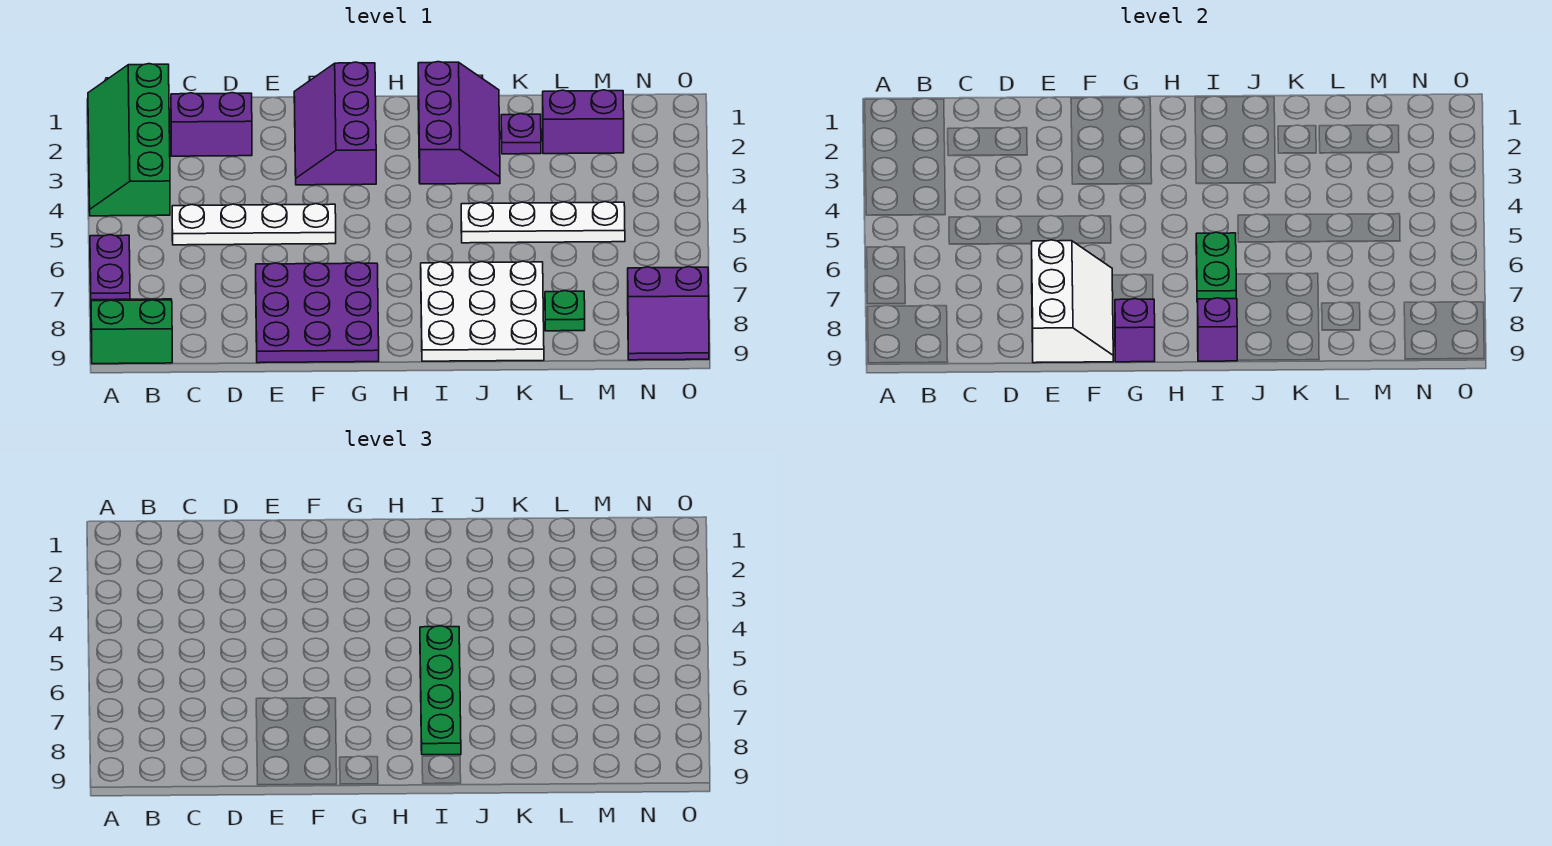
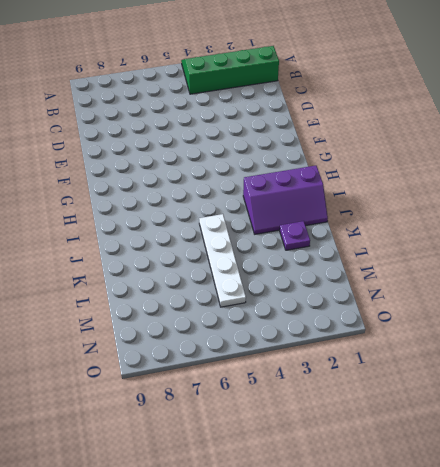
none -> purple plate A6:A7 level 1
none -> green slope A8:B9 level 1 top 9
none -> purple brick C2:D2 level 1

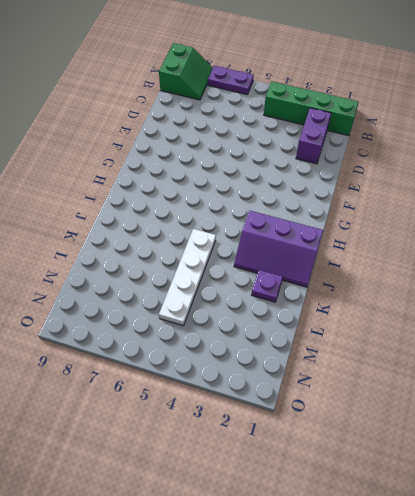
none -> white plate C5:F5 level 1
none -> purple plate E7:G9 level 1
none -> purple slope F1:G3 level 1 top G

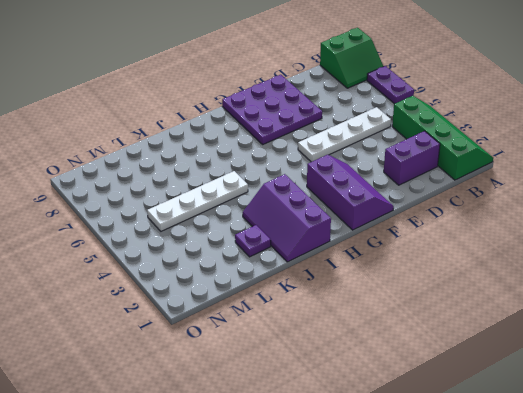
none -> white plate I7:K9 level 1
none -> purple brick L2:M2 level 1
none -> green plate L8 level 1

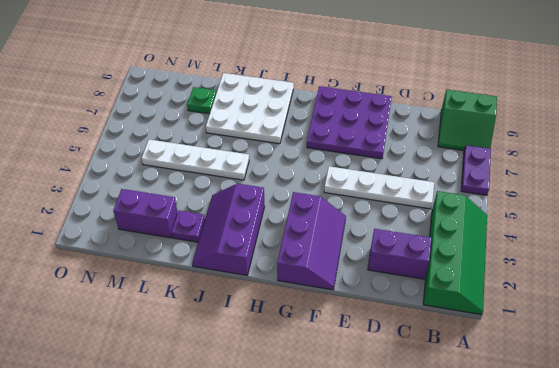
none -> purple slope N8:O9 level 1 top 8
none -> white slope E7:F9 level 2 top E
none -> purple brick G9 level 2

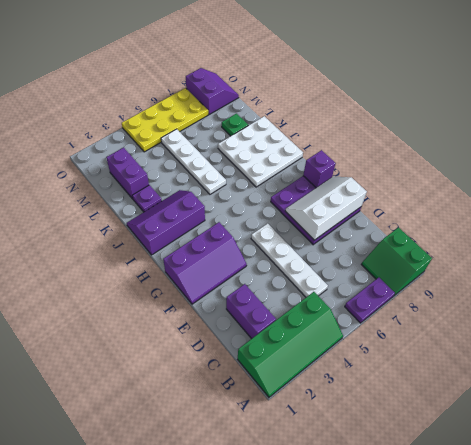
yellow plate N4:O7 level 1 -> none
none -> green plate I6:I7 level 2
none -> purple brick I9 level 2
none -> green plate I5:I8 level 3

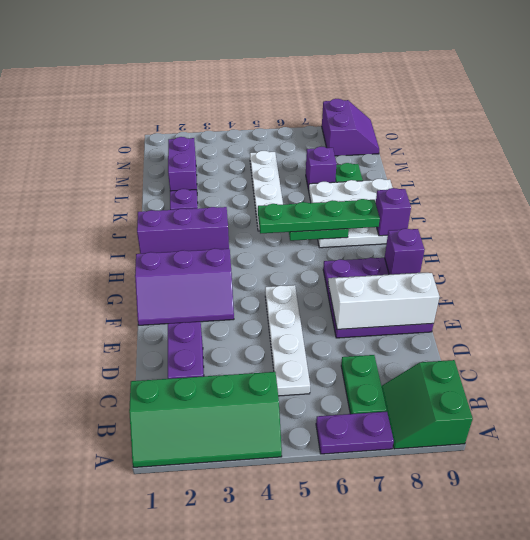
green plate B7:C7 level 1 -> none
purple brick L7 level 1 -> none

